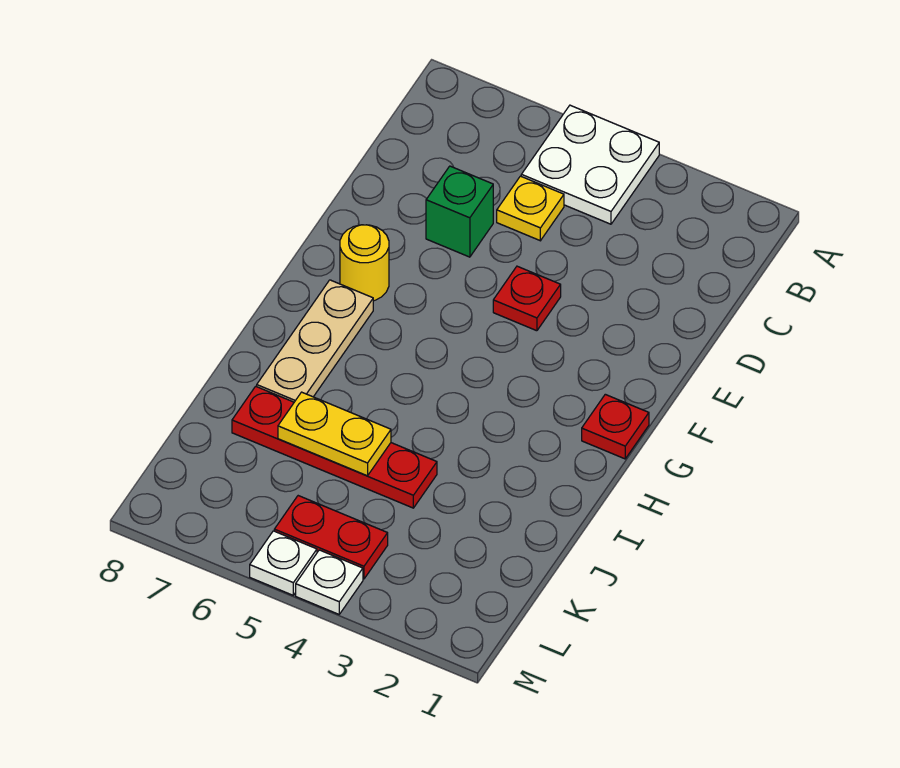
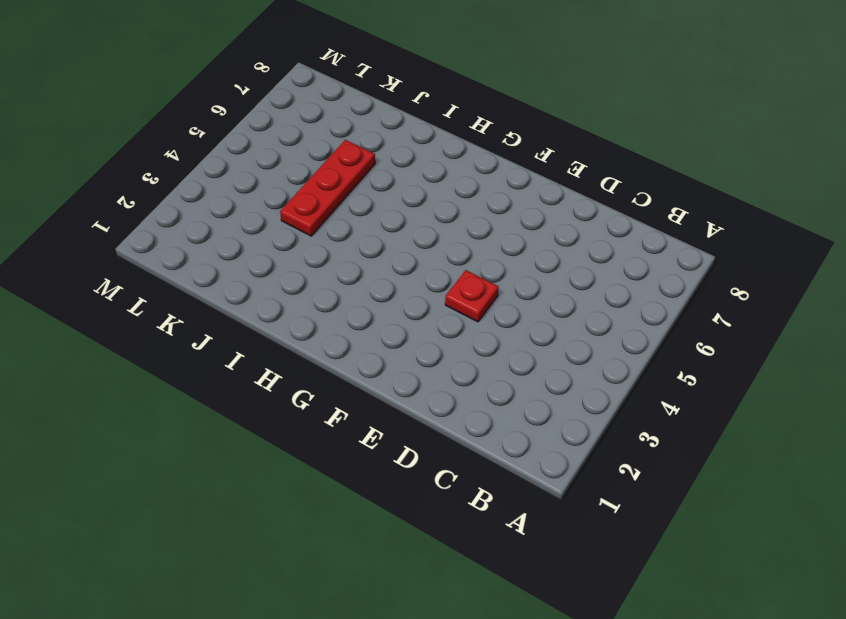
red plate J4:J6 level 1 -> red plate J4:J7 level 1
none -> white plate A4:B5 level 1
none -> yellow plate C5 level 1
none -> green brick D6 level 1

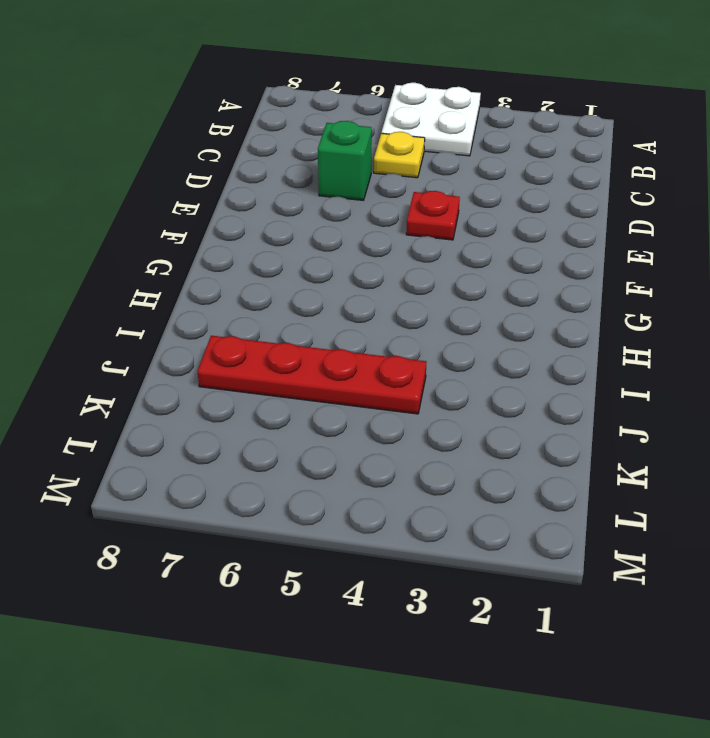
none -> yellow round brick F7 level 1
none -> red plate G1 level 1
none -> tan plate G7:I7 level 1

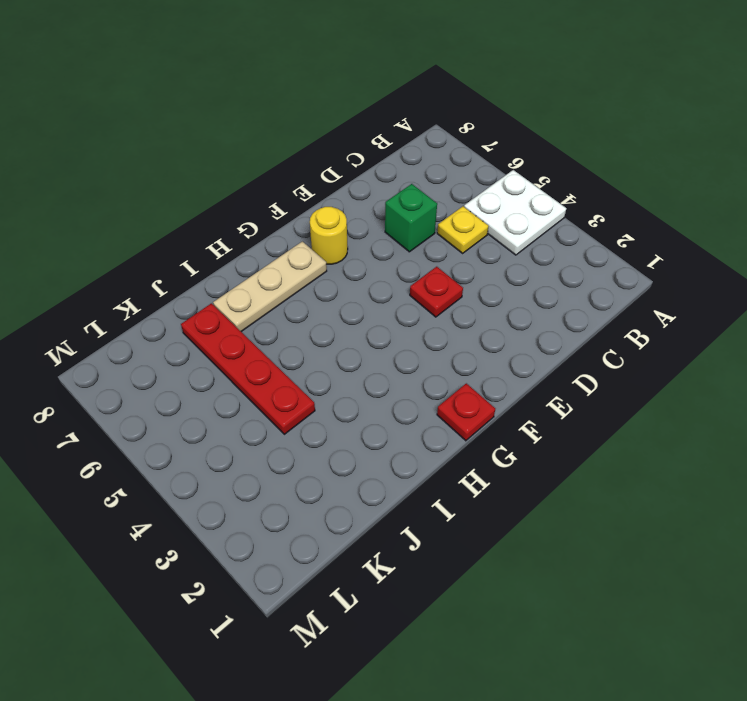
none -> red plate L4:L5 level 1
none -> white plate M4 level 1
none -> white plate M5 level 1

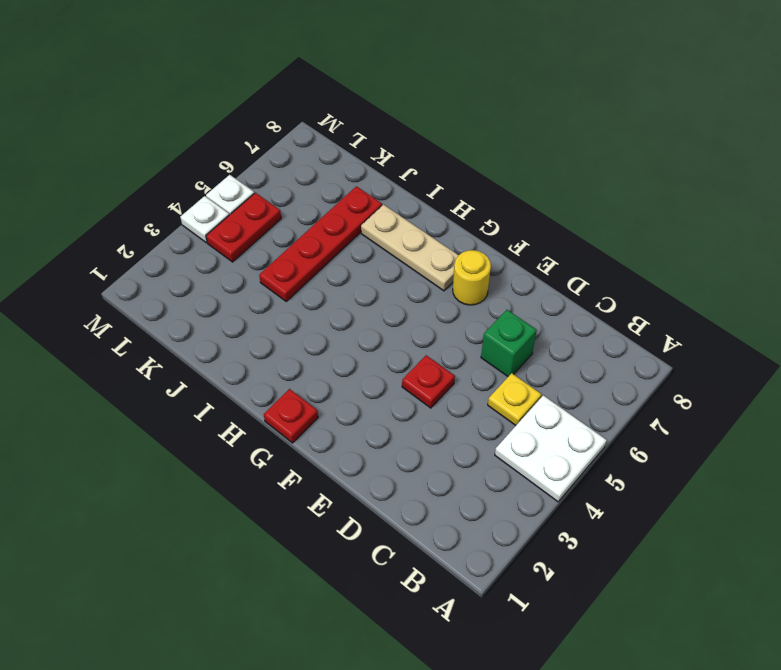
none -> yellow plate J5:J6 level 2

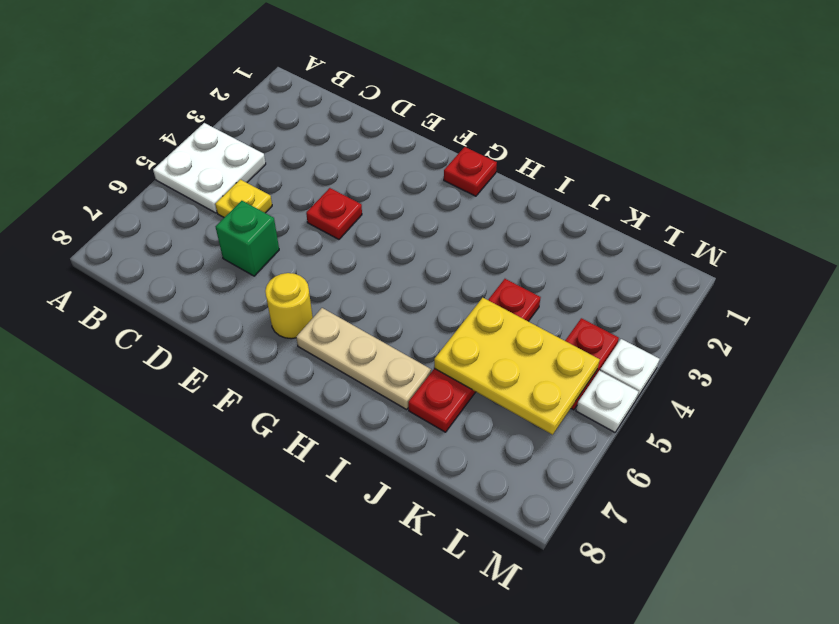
yellow plate J5:L6 level 2 -> yellow plate J5:J6 level 2

